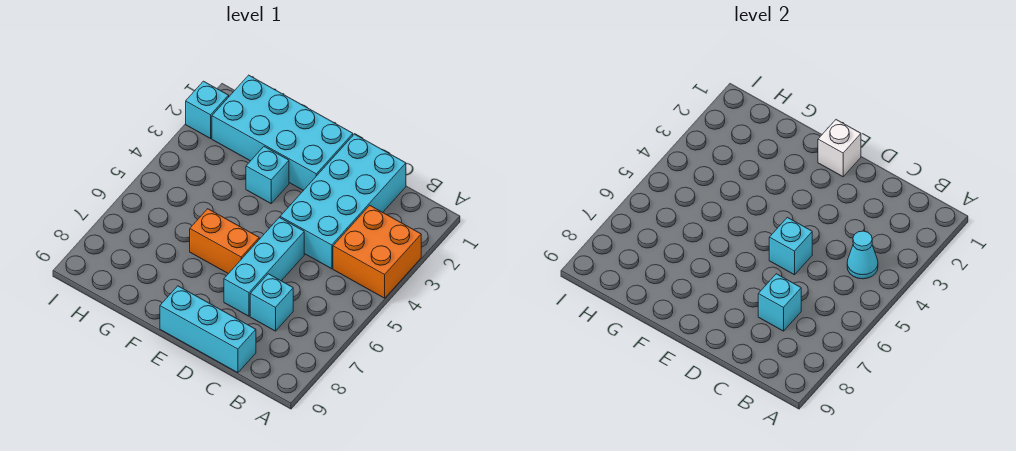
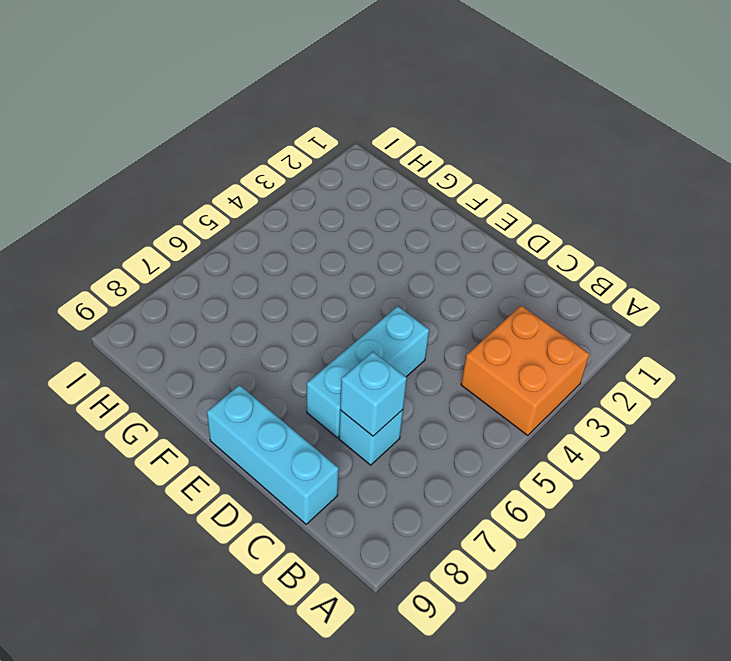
none -> cyan brick C1:D4 level 1
none -> cyan brick E1:H2 level 1
none -> orange brick E6:F6 level 1

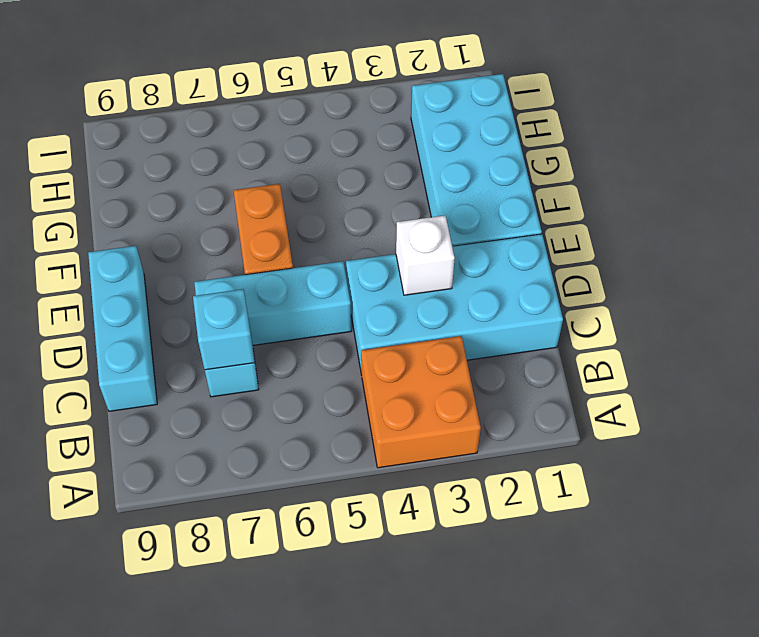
white brick D3 level 2 -> white brick E1 level 2
none -> cyan brick F3 level 1
none -> cyan brick I2 level 1
none -> cyan cone B4 level 2

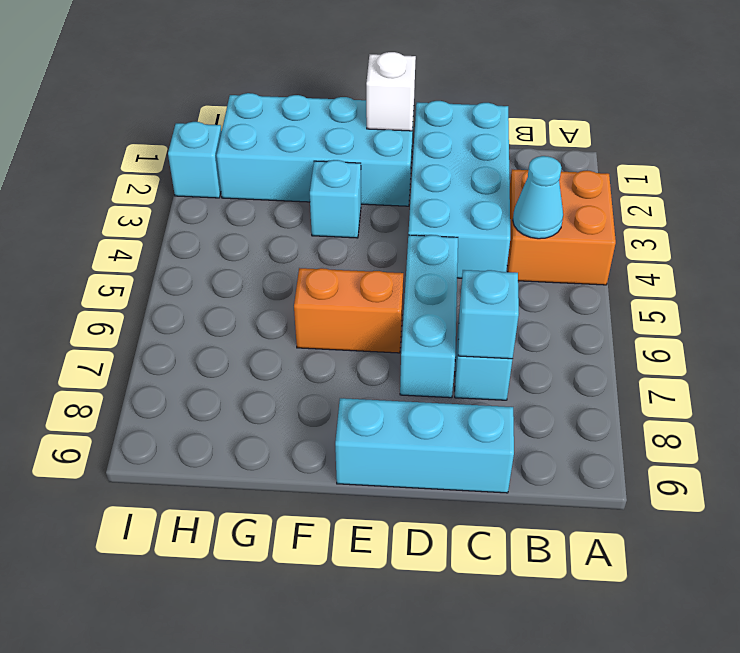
none -> cyan brick D5 level 2

